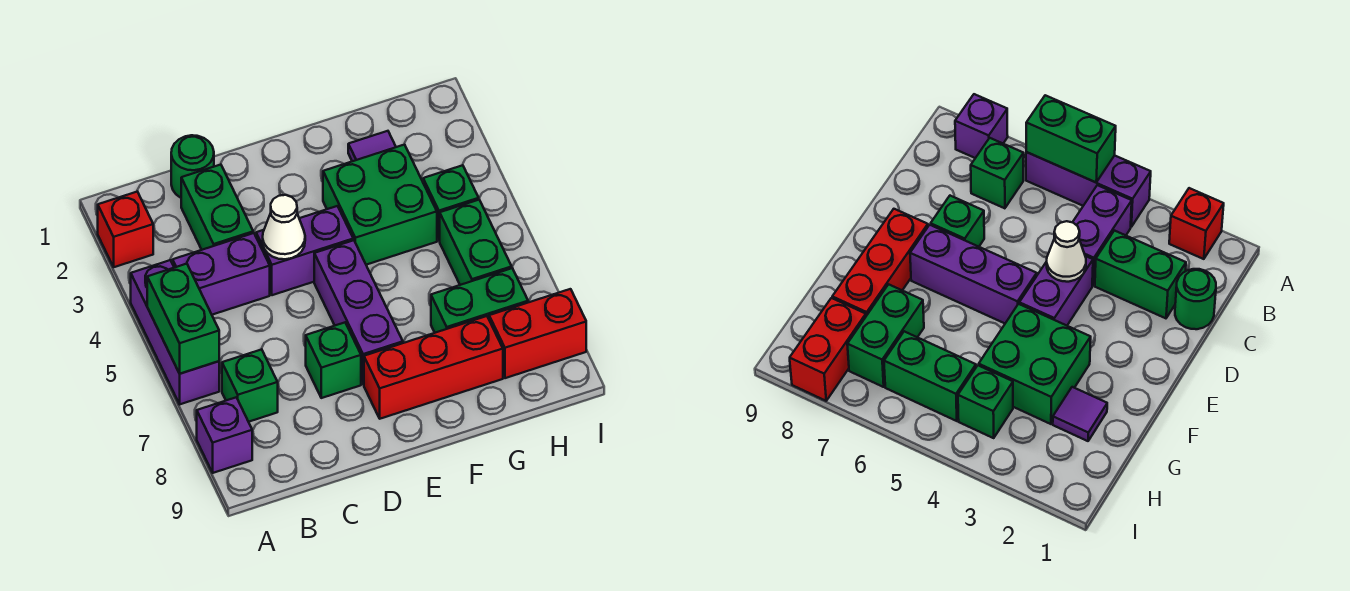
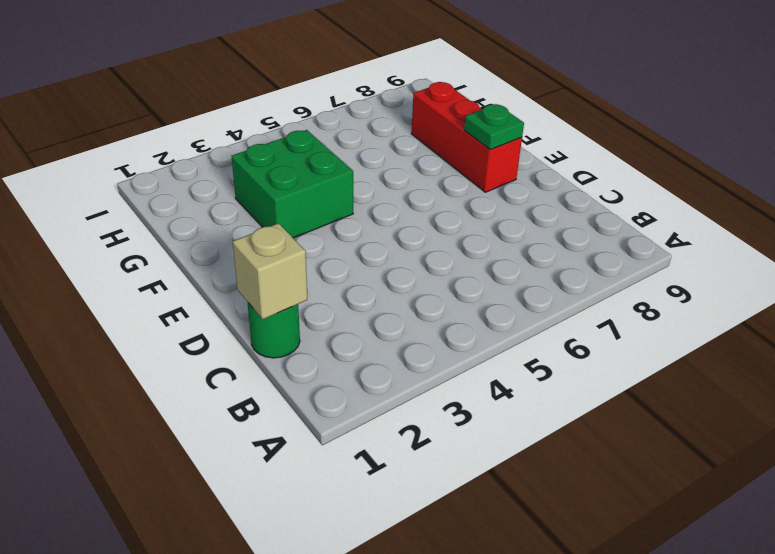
tan brick C1 level 2 -> none
green plate E8 level 2 -> none
none -> red brick A2 level 1
none -> purple brick A4:A6 level 1
none -> purple brick A8 level 1

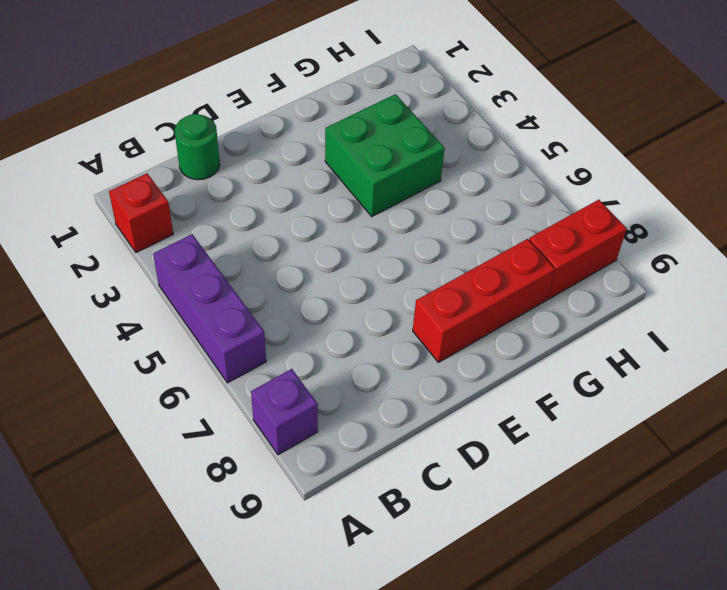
none -> purple brick B4:C4 level 1
none -> green brick B7 level 1
none -> green brick C2:C3 level 1

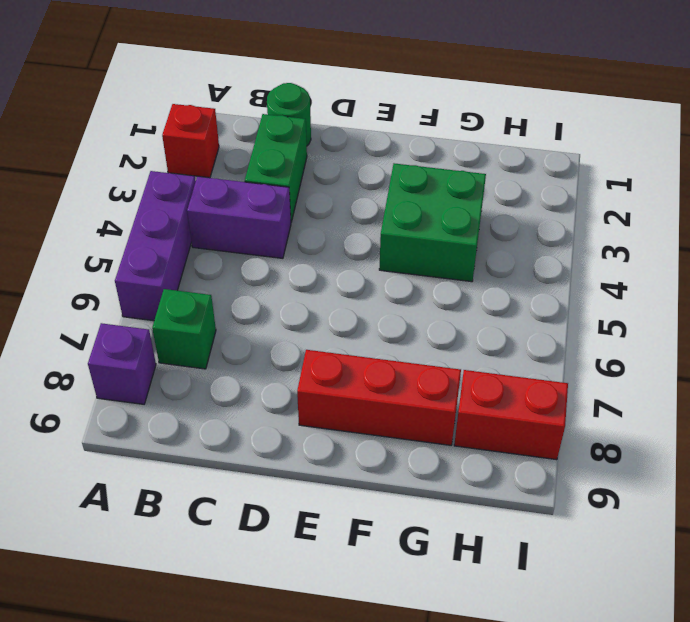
none -> purple brick D4:E4 level 1
none -> green brick D7 level 1
none -> purple brick E5:E7 level 1

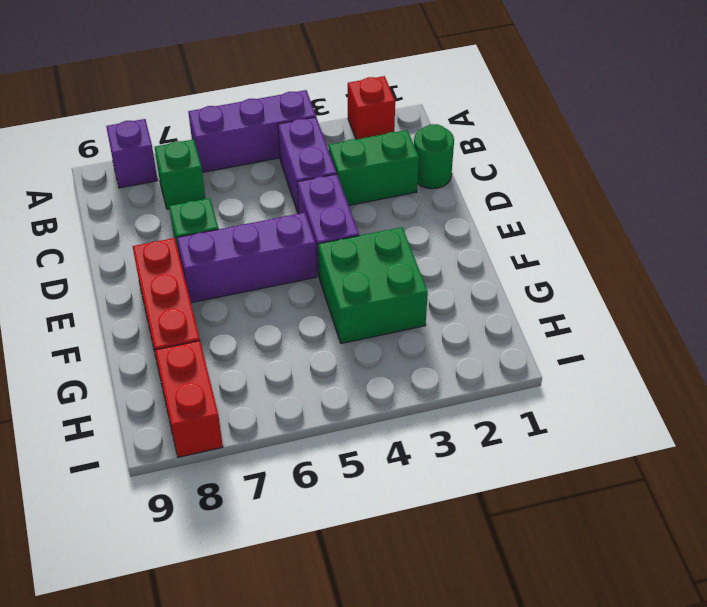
none -> purple tile G2 level 1
none -> green brick G7:H7 level 1
none -> green brick H4 level 1

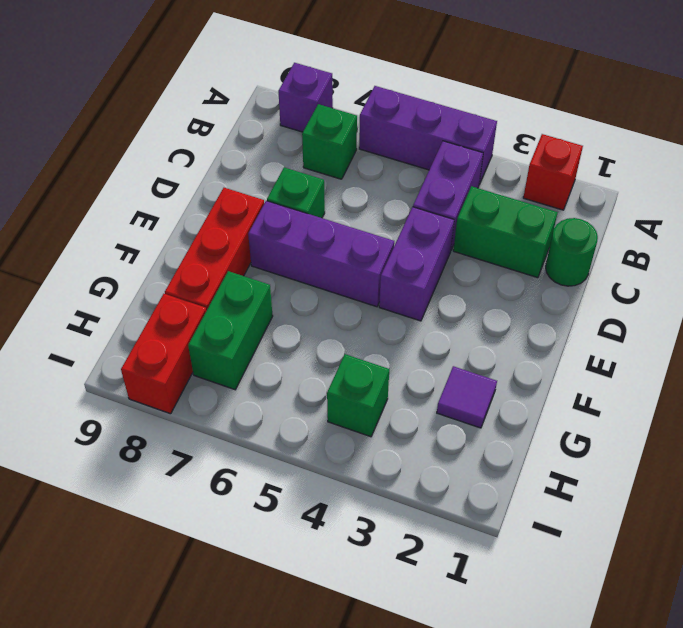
none -> green brick F3:G4 level 1
none -> green brick H5:H6 level 1
none -> green brick A5:A6 level 2

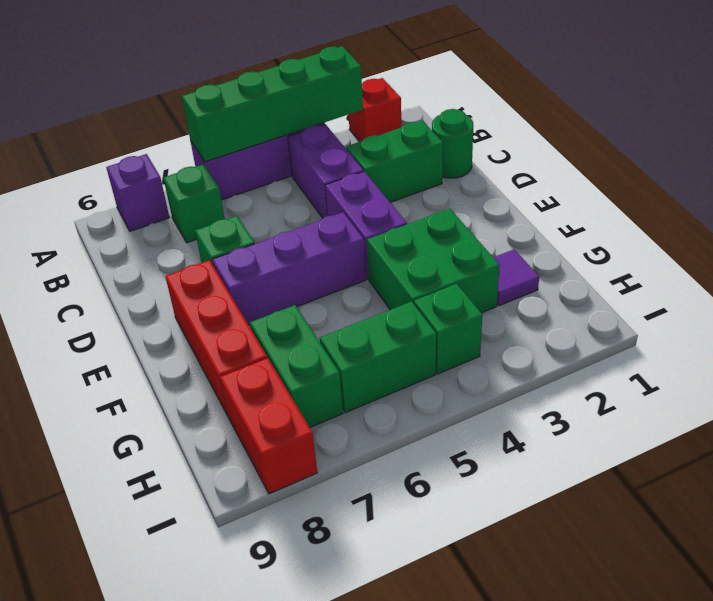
green brick A3:A6 level 2 -> green brick A5:A6 level 2
none -> white cone D4 level 2

